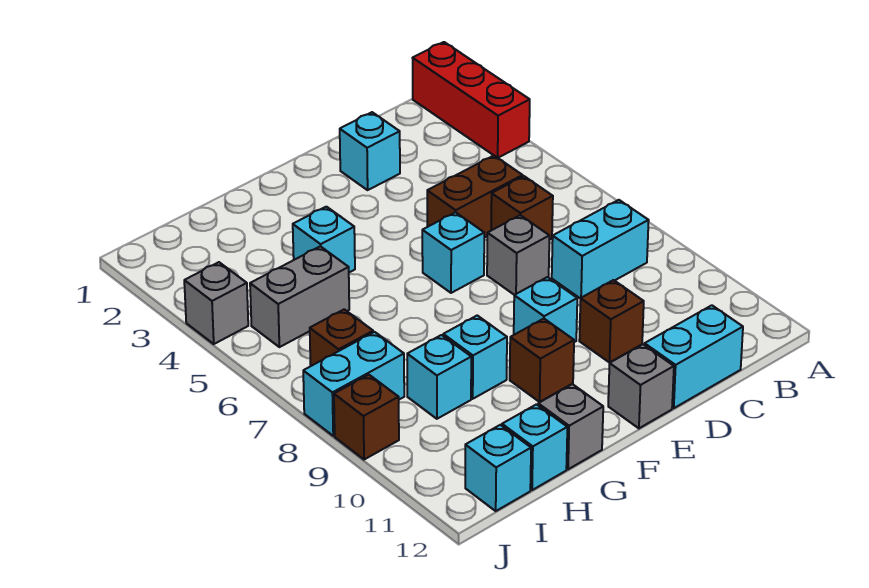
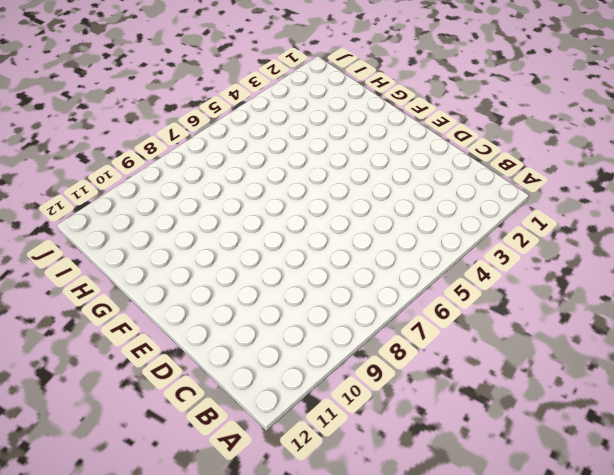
none -> red brick A1:A3 level 1
none -> cyan brick B8:C8 level 1
none -> brown brick C5:D5 level 1

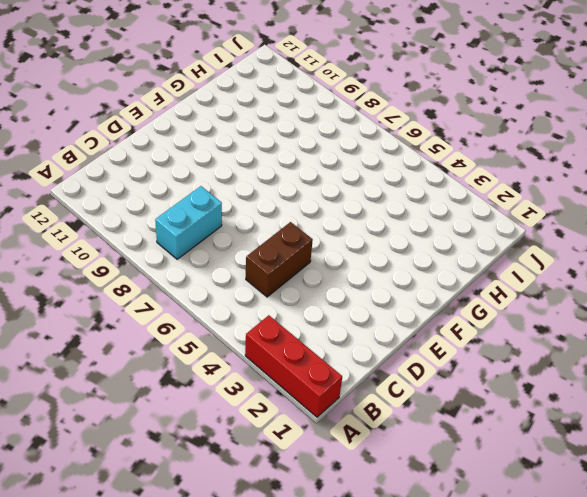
none -> brown brick C6 level 1
none -> cyan brick C12:D12 level 1
none -> cyan brick D2 level 1

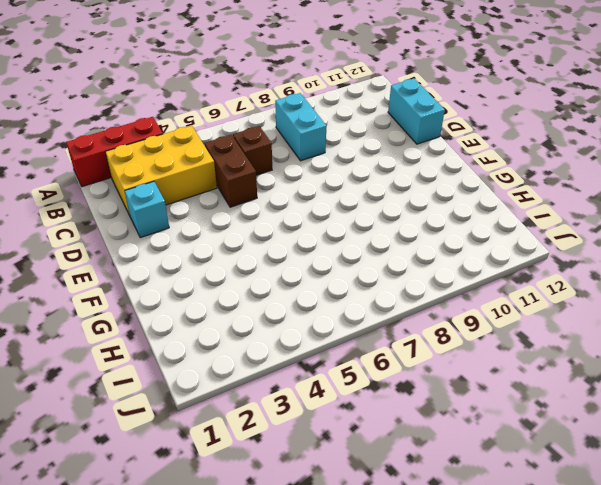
yellow brick B2:C4 level 1 -> none
none -> grey brick D7 level 1
none -> brown brick D10 level 1
none -> cyan brick E6 level 1

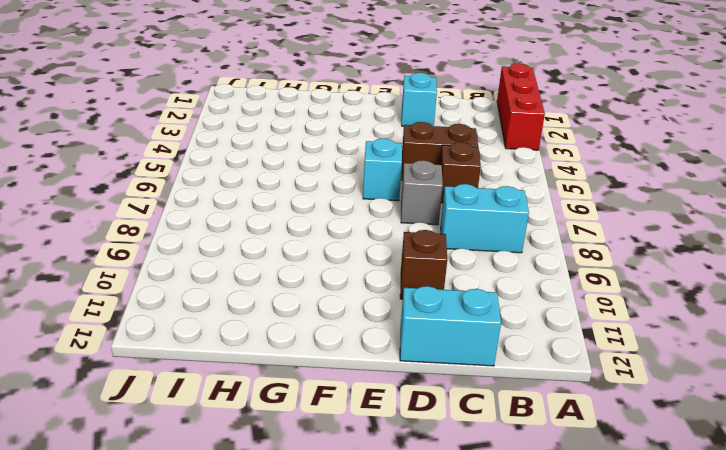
none -> cyan brick E9 level 1
none -> grey brick E12 level 1
none -> brown brick F10 level 1

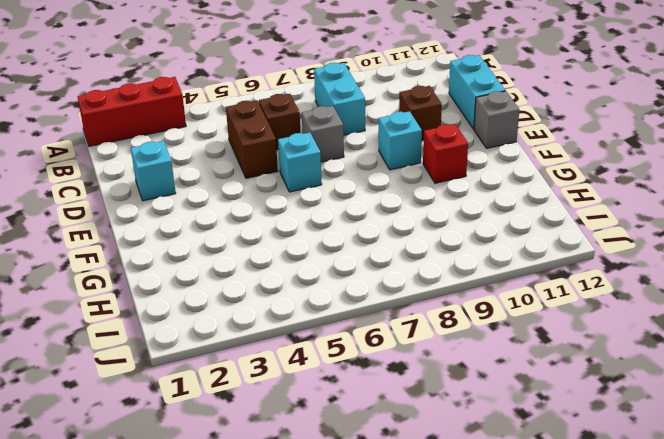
red brick F10 level 1 -> brown brick F10 level 1
none -> cyan brick G4 level 1
none -> cyan brick G9 level 1
none -> grey brick G12 level 1

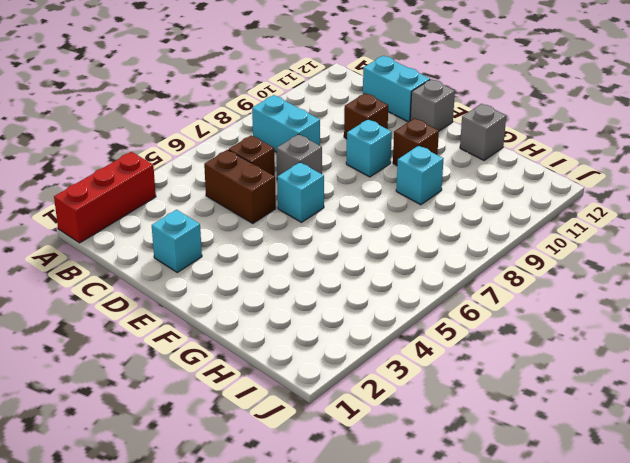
none -> cyan brick G4 level 1
none -> grey brick H5:I5 level 1
none -> cyan brick H9 level 1

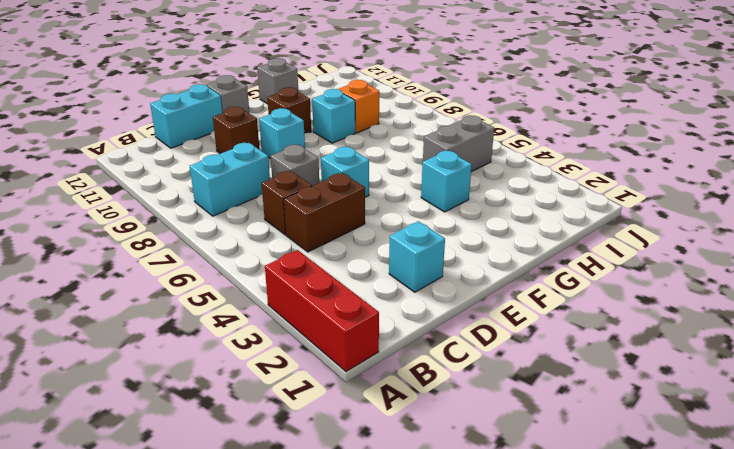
orange brick H9 level 1 -> cyan brick H9 level 1
none -> cyan brick H12 level 1
none -> brown brick I7 level 1
none -> cyan brick I8:J8 level 1

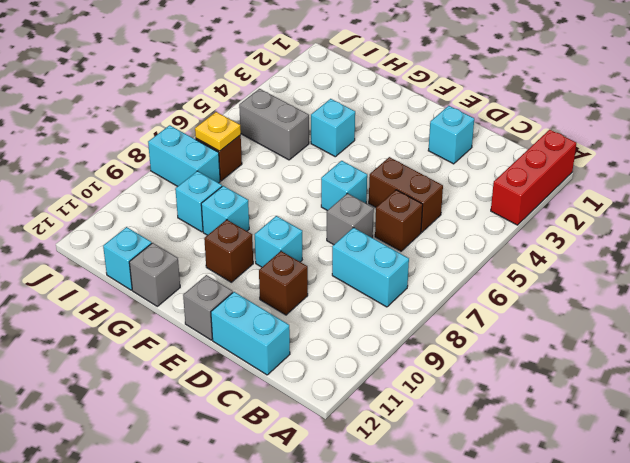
yellow plate I7 level 2 -> none
none -> cyan brick I12 level 1
none -> grey brick J4 level 1
none -> brown brick J9 level 1

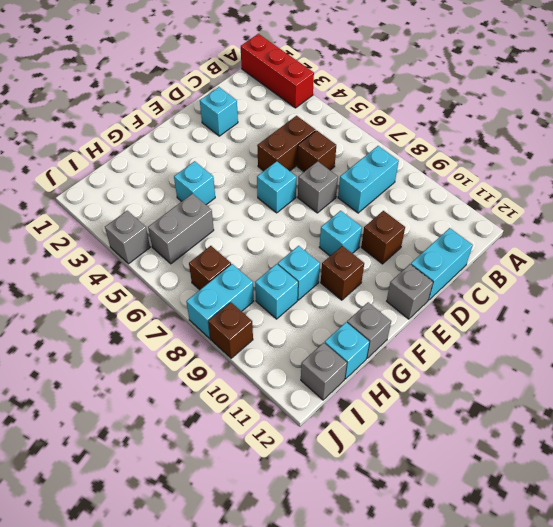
grey brick I12 level 1 -> cyan brick I12 level 1

